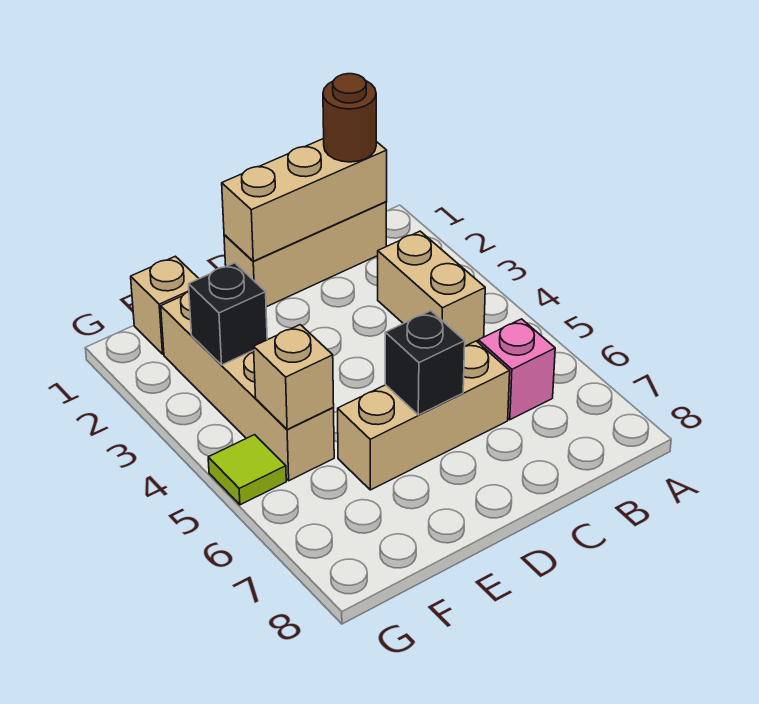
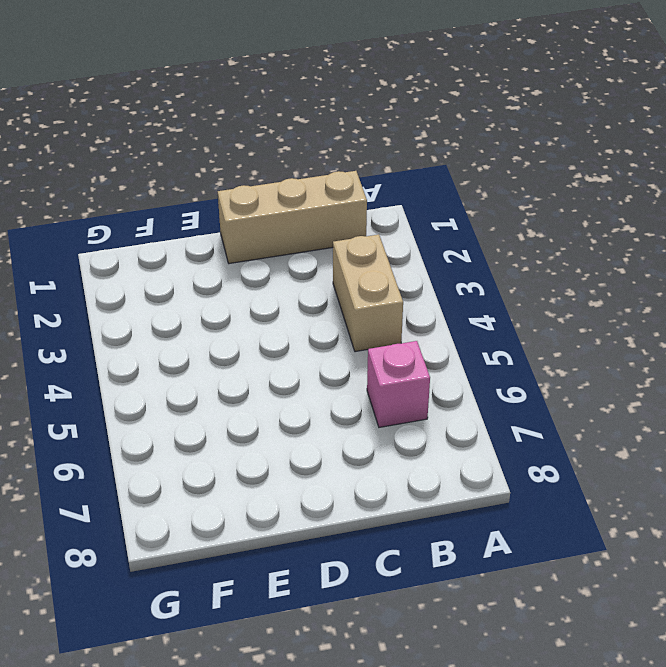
none -> tan brick C6:E6 level 1
none -> tan brick F1 level 1
none -> tan brick F2:F5 level 1

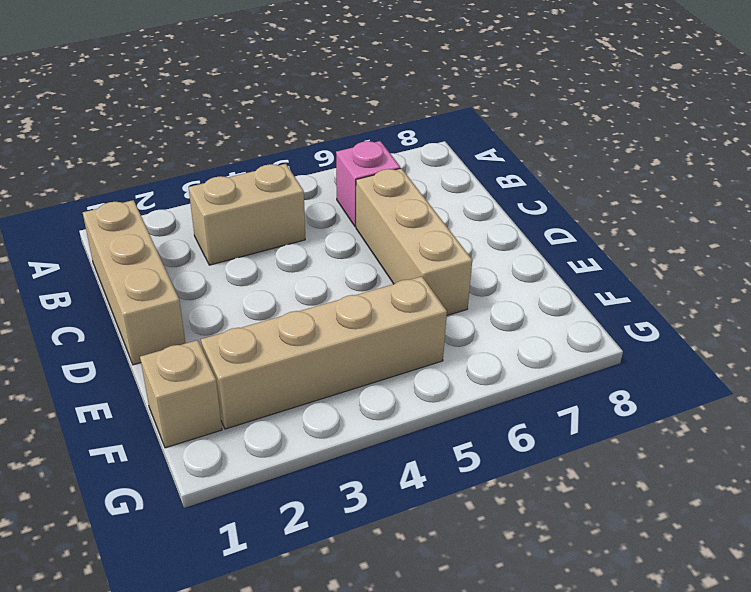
none -> lime tile G5 level 1
none -> tan brick B1:D1 level 2
none -> black brick D6 level 2

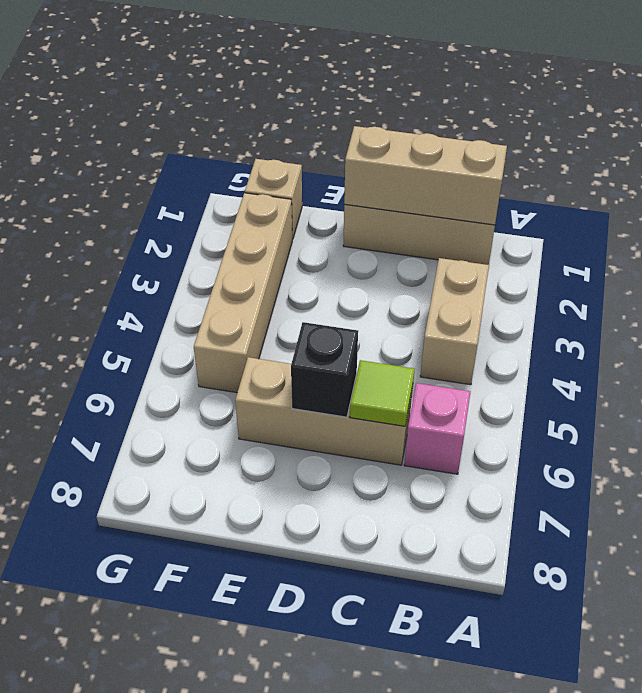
lime tile C6 level 2 -> lime tile G5 level 1
none -> black brick F3 level 2
none -> tan brick F5 level 2
none -> brown round brick B1 level 3

